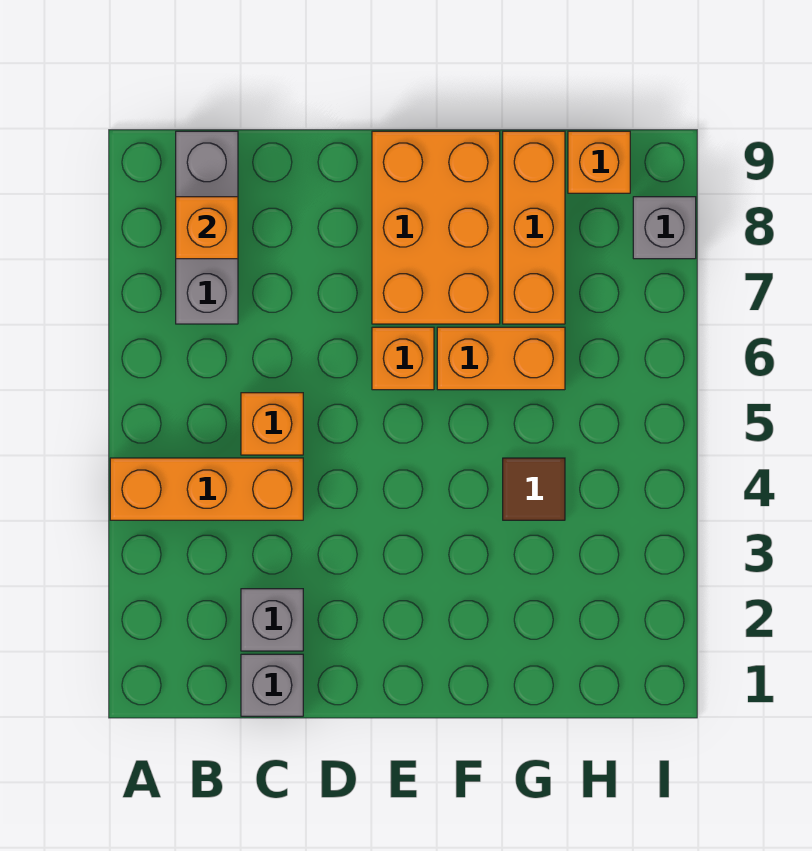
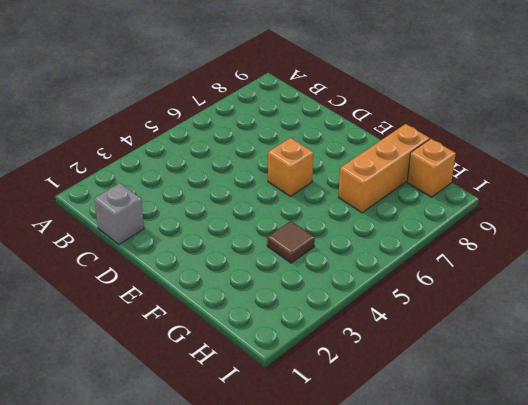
none -> orange brick A4:C4 level 1
none -> grey brick B7:B9 level 1
none -> grey brick C2 level 1

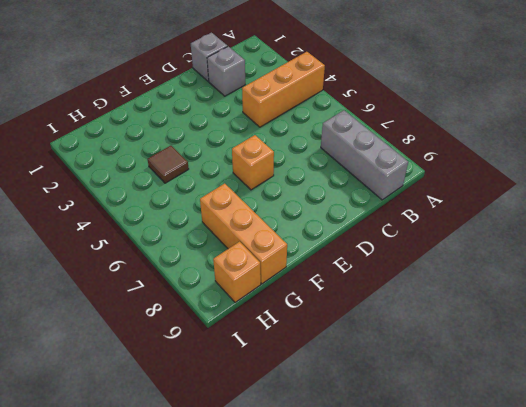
none -> orange brick C5 level 1
none -> orange brick E7:F9 level 1
none -> orange brick F6:G6 level 1

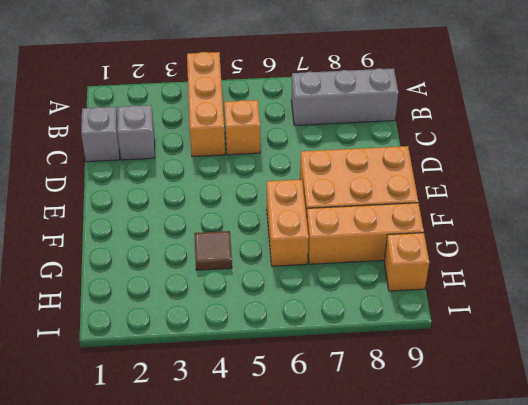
none -> orange brick E6 level 1
none -> grey brick I8 level 1
none -> orange brick B8 level 2

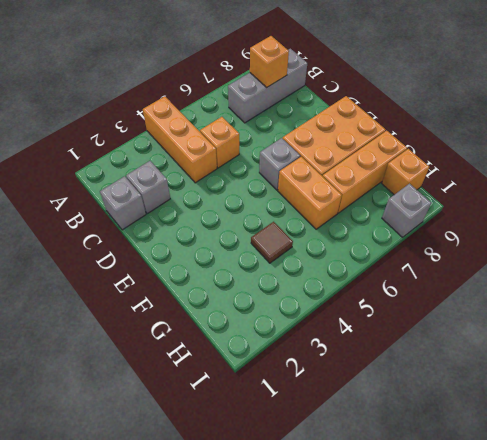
grey brick E6 level 1 -> orange brick E6 level 1

